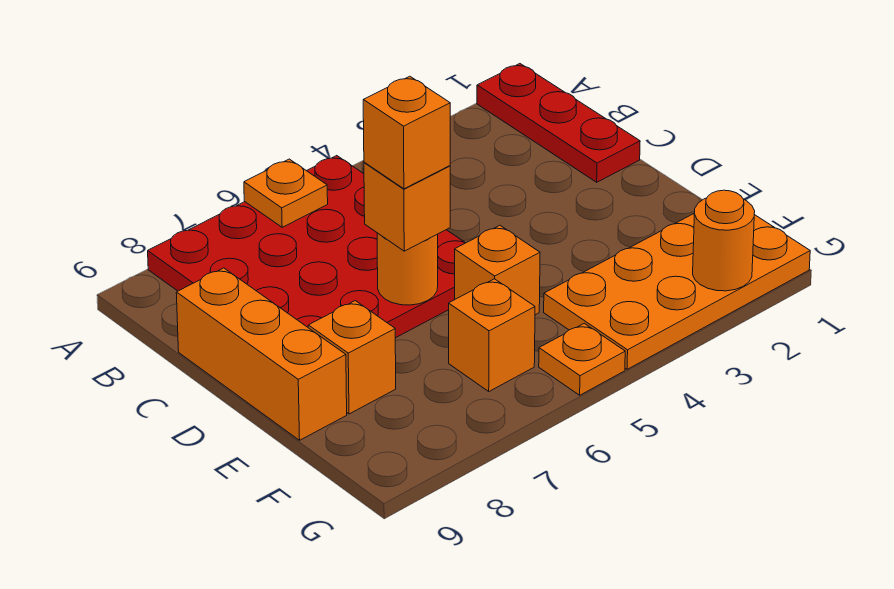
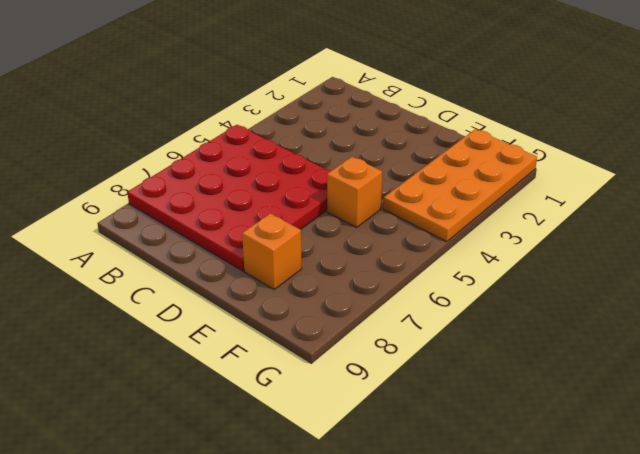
none -> red plate A1:C1 level 1
none -> orange brick C9:E9 level 1
none -> orange brick F6 level 1

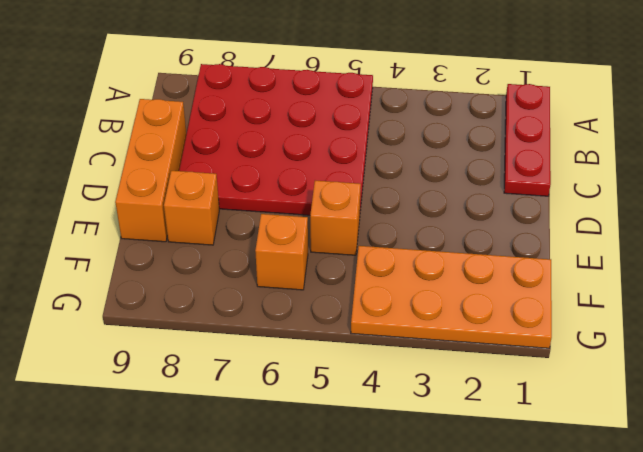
none -> orange plate G5 level 1
none -> orange plate A6 level 2
none -> orange round brick D6 level 2

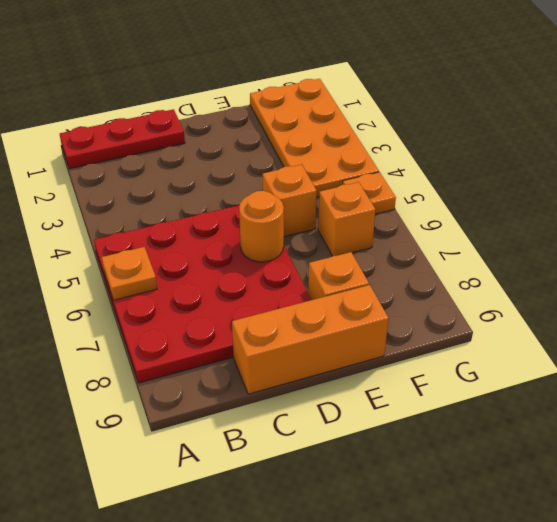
none -> orange round brick G2 level 2
none -> orange brick D6 level 3
none -> orange brick D6 level 4

